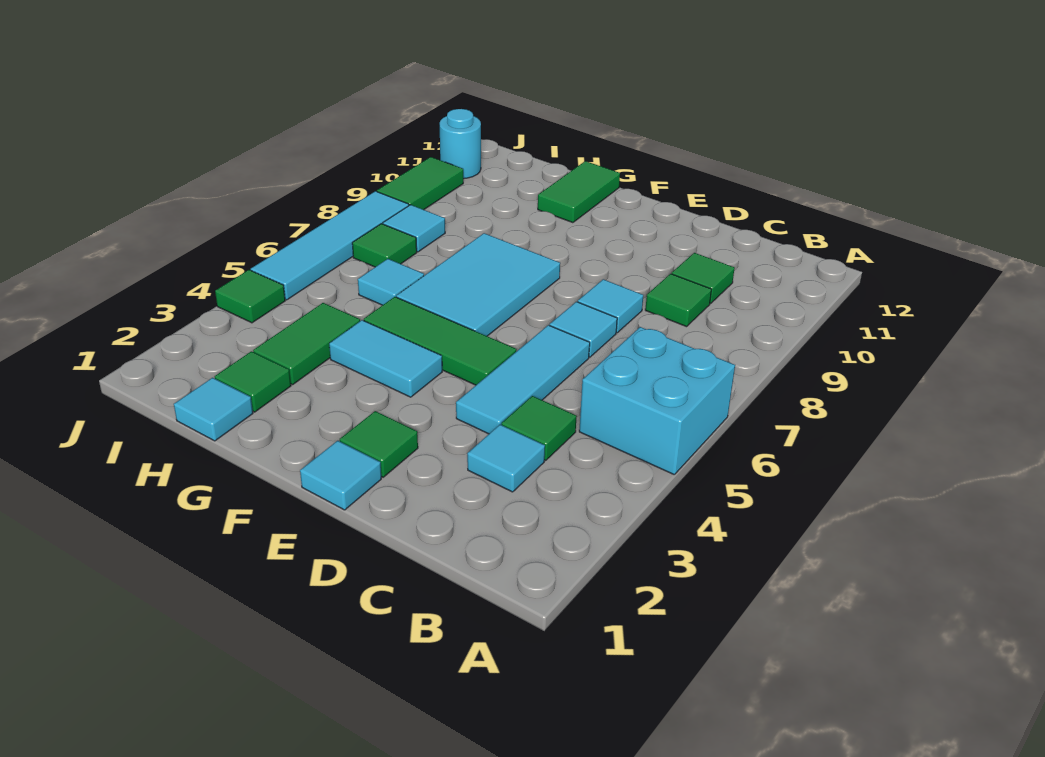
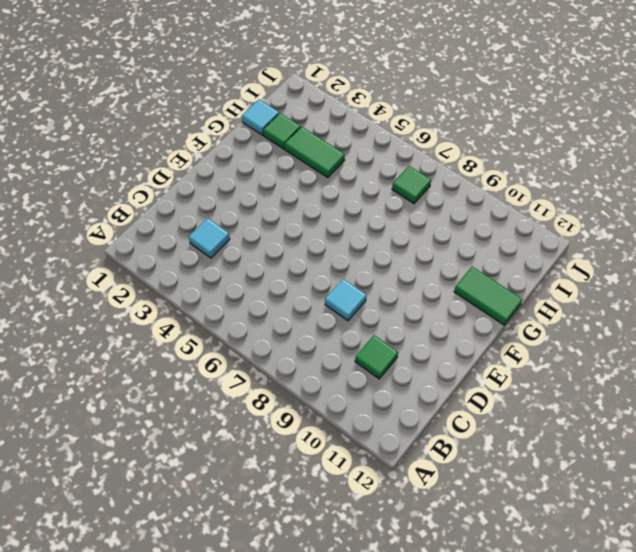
none -> cyan brick A5:B6 level 1
none -> green tile C4 level 1
none -> green tile C9 level 1

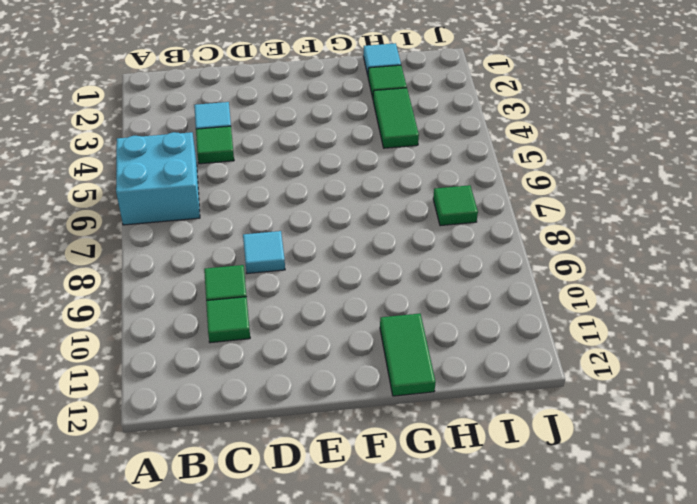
none -> cyan tile D4:D6 level 1
none -> cyan tile D7 level 1
none -> cyan tile E1 level 1

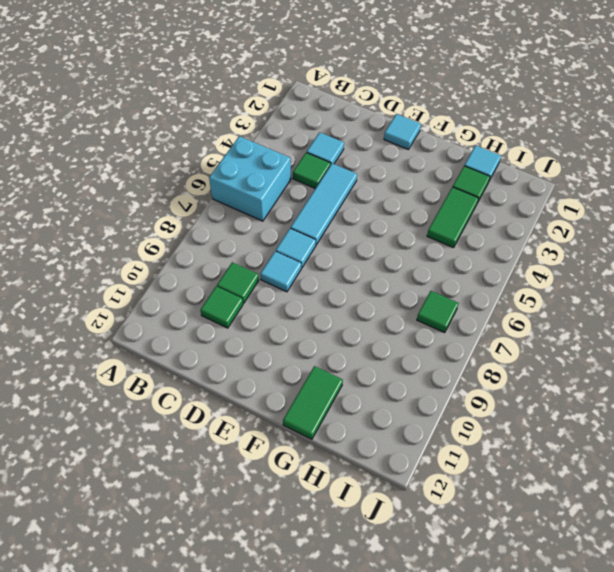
none -> green tile E2 level 1
none -> green tile E5:G5 level 1
none -> cyan tile F4:G4 level 1

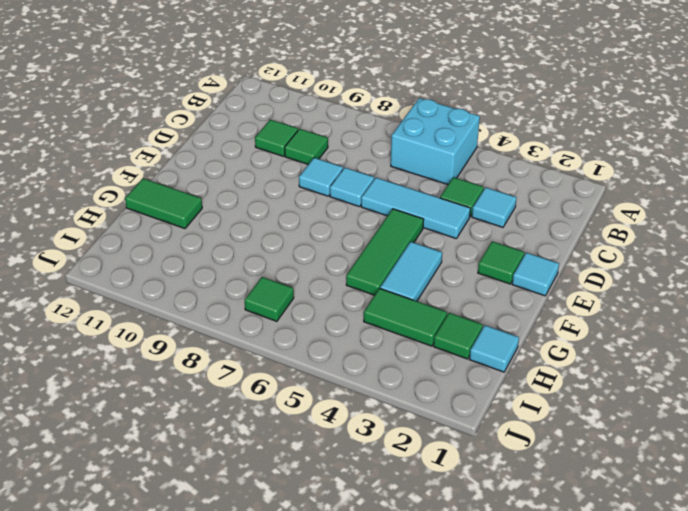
none -> cyan tile F6:G8 level 1
none -> cyan tile H6 level 1
none -> cyan tile I8 level 1

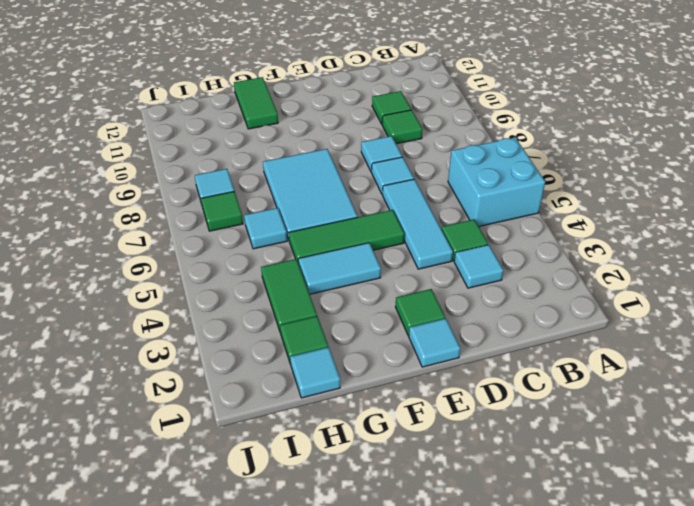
none -> green tile J4 level 1
none -> cyan tile J5:J8 level 1
none -> green tile J9:J10 level 1

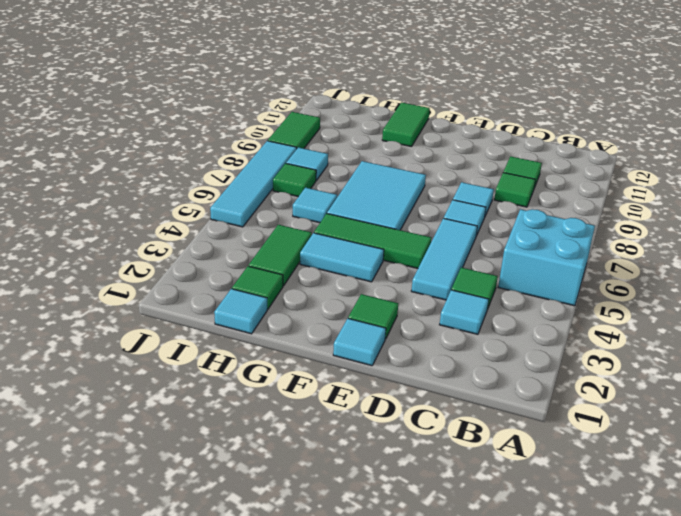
none -> green tile J4 level 1
none -> cyan round brick J11 level 1

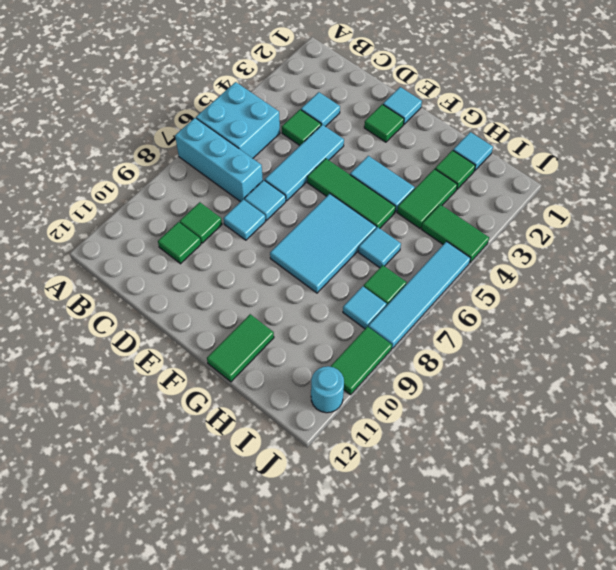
cyan brick A7:C7 level 1 -> none
green tile I4:J4 level 1 -> green tile J4 level 1

